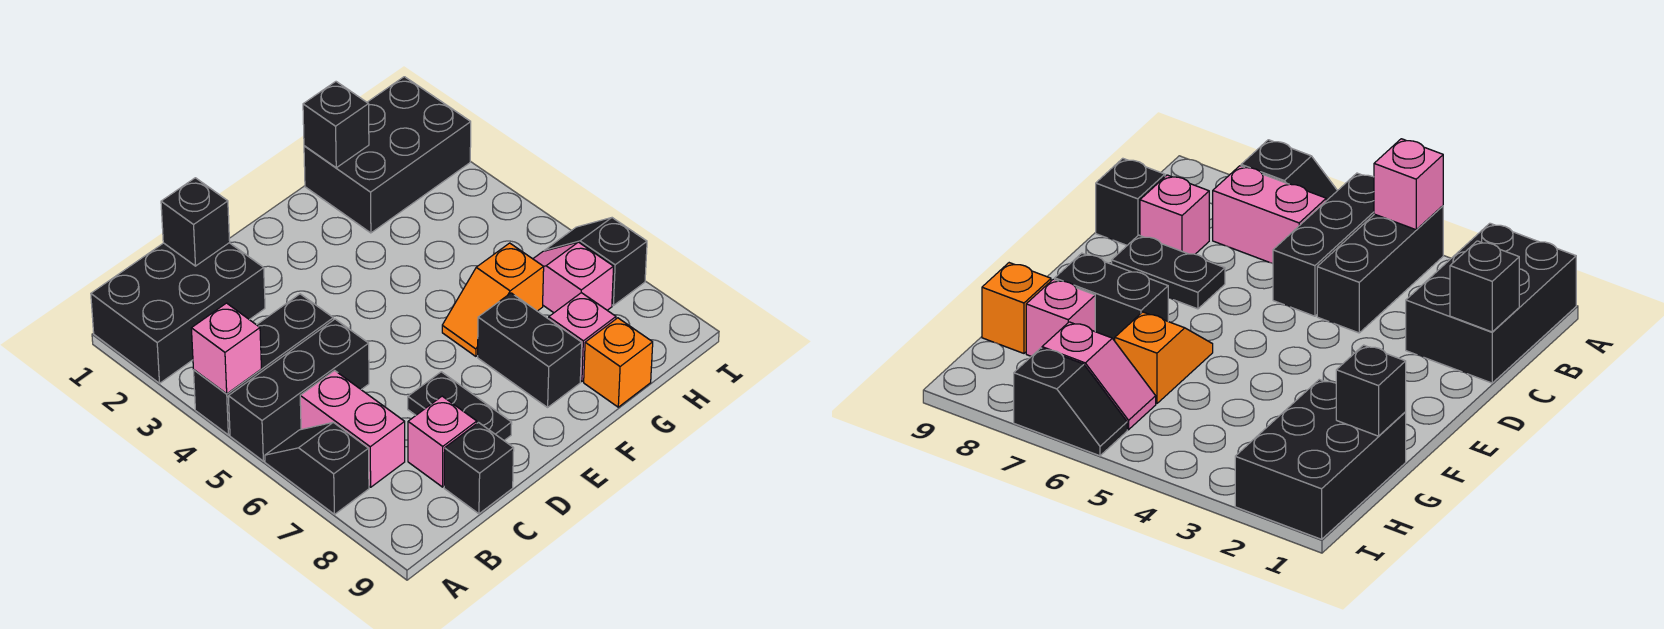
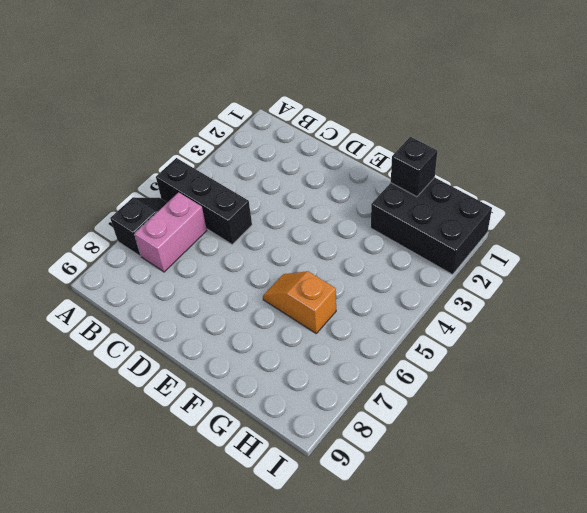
none -> black brick A1:C2 level 1
none -> black brick A4:C4 level 1
none -> pink brick C8 level 1

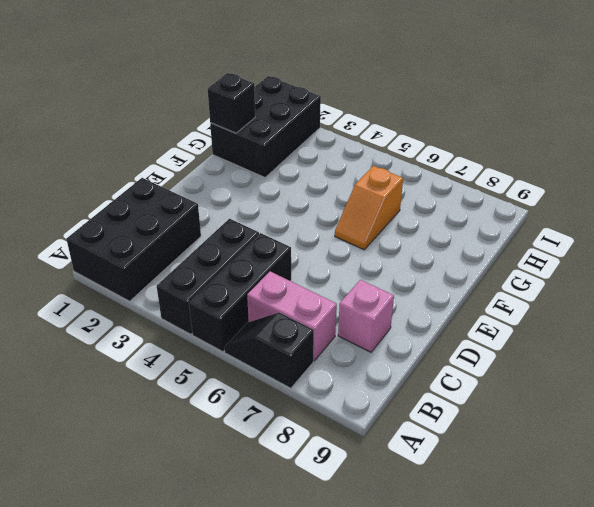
none -> black brick C9 level 1
none -> black plate D7:D8 level 1
none -> black brick F7:F8 level 1

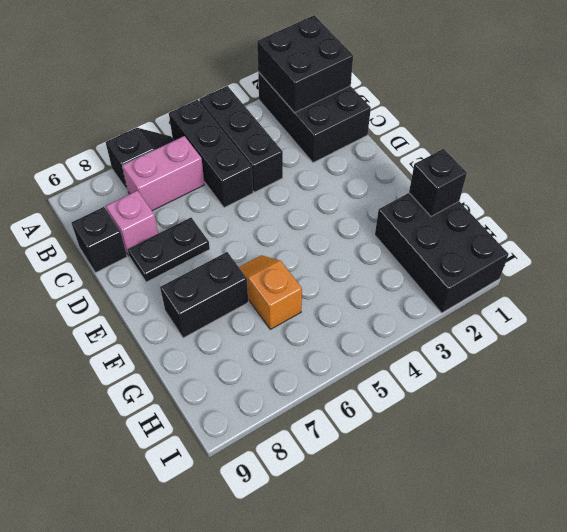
black brick A1:B2 level 2 -> none
none -> pink brick G8 level 1
none -> orange brick G9 level 1
none -> pink slope H6:H7 level 1 top 7

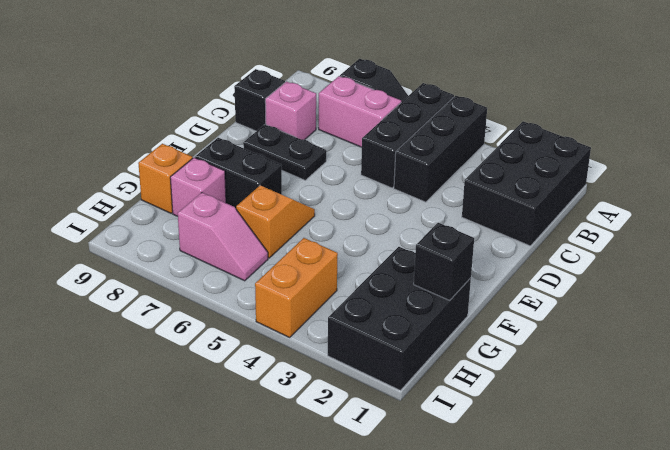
orange brick H4:I4 level 1 -> none
none -> black slope I6:I7 level 1 top 7
none -> pink brick A4 level 2
none -> black brick C1 level 2

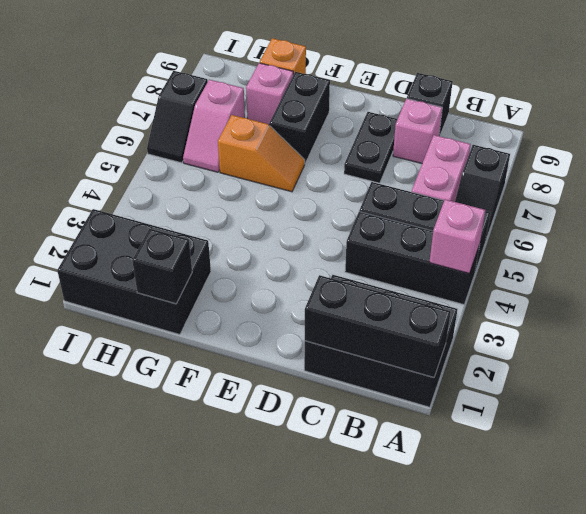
black brick A1:C1 level 2 -> black brick C1 level 2

